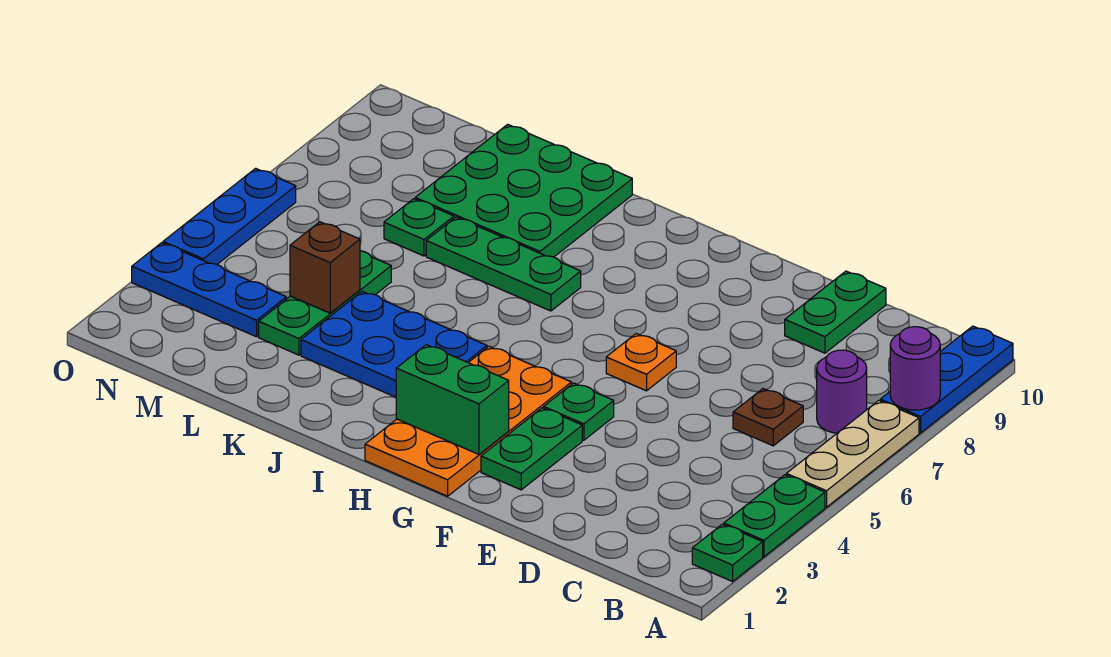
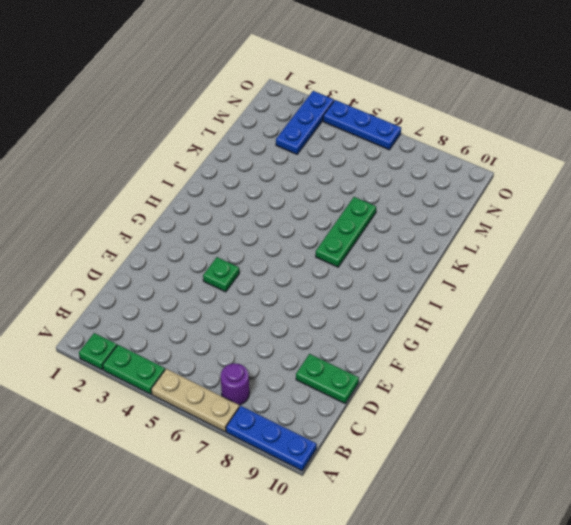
none -> brown plate C6 level 1
none -> green plate F2:F3 level 1
none -> orange plate F6 level 1

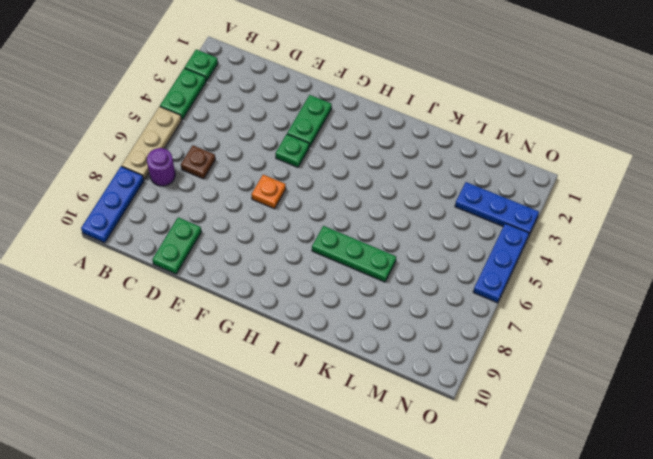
none -> orange plate G1:H4 level 1
none -> blue plate I3:K4 level 1
none -> green plate J8:L10 level 1

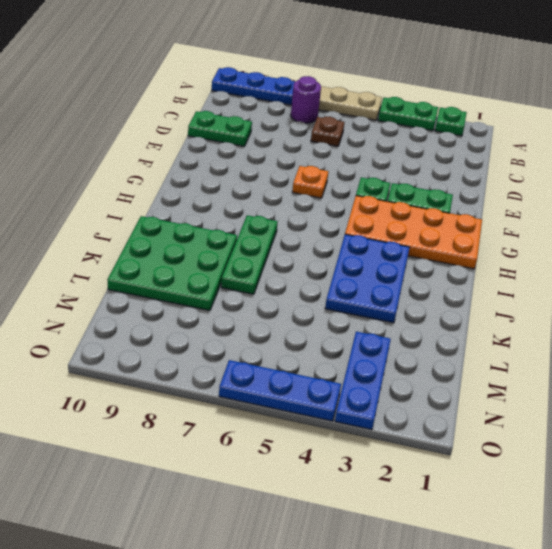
none -> green plate L3:L5 level 1
none -> green plate L7 level 1
none -> purple round brick A8 level 2

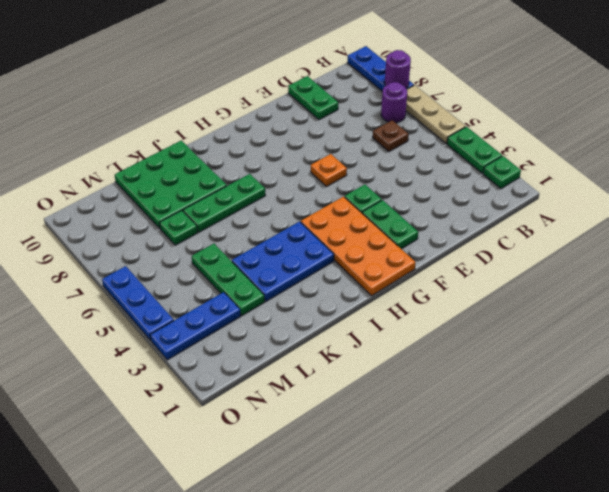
none -> green brick G2:H2 level 2
none -> brown brick L4 level 2

